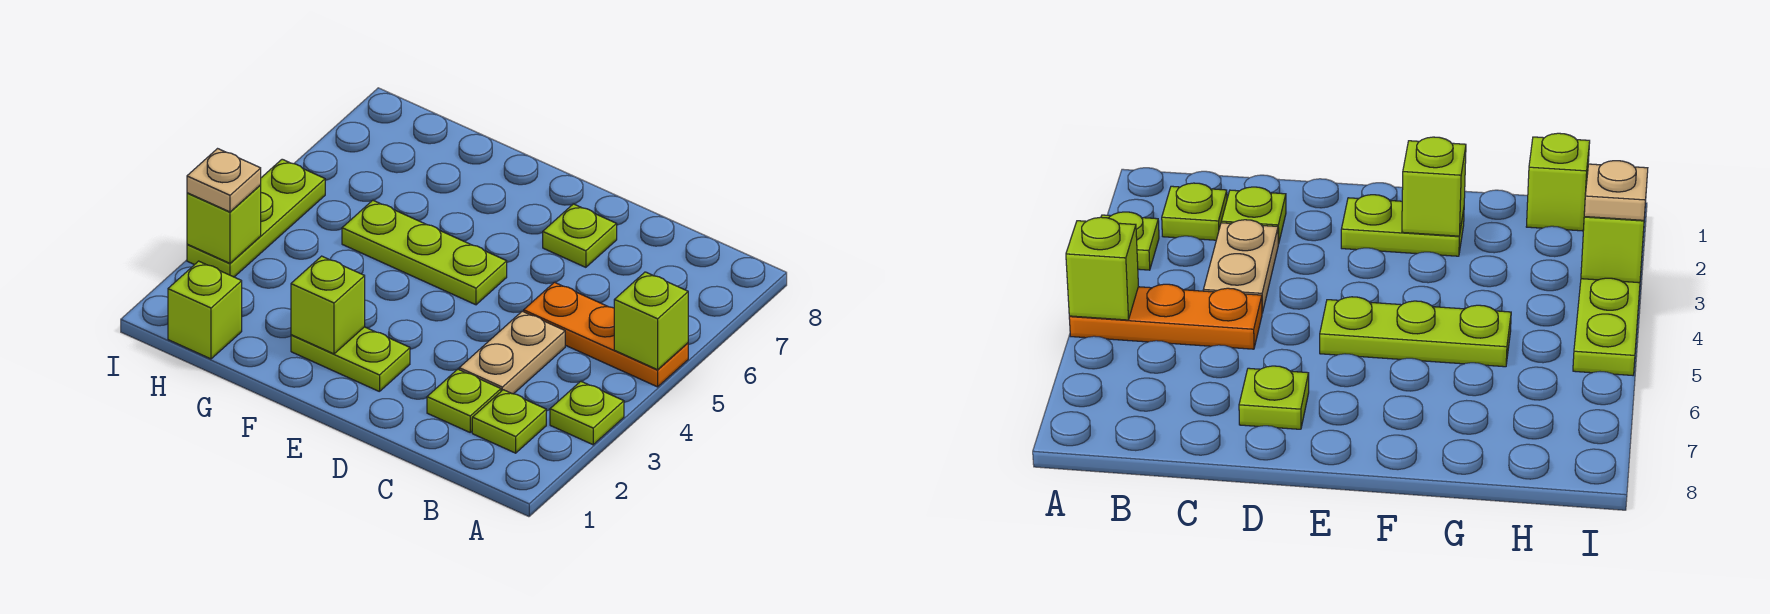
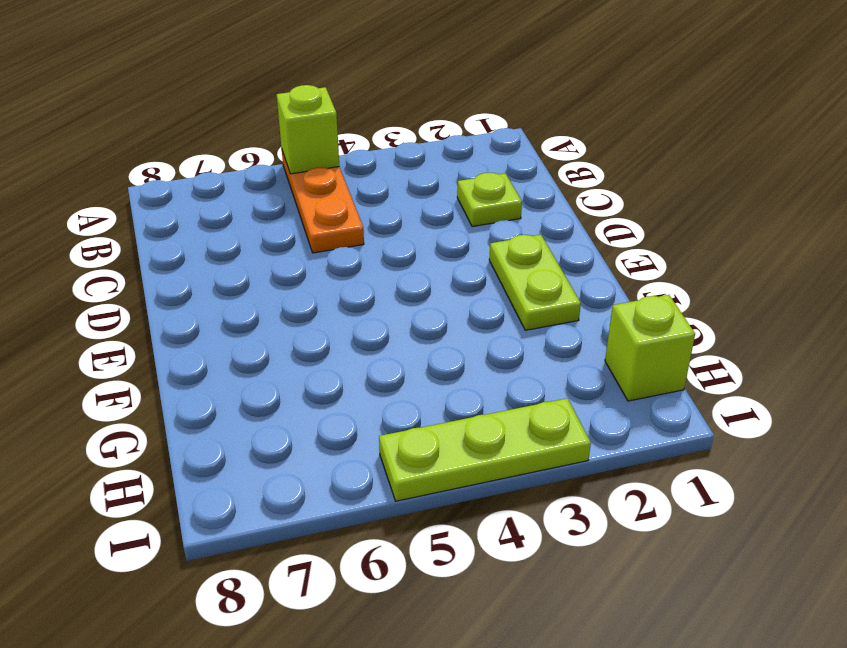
none -> lime plate A3 level 1
none -> lime plate B2 level 1
none -> tan plate C3:C4 level 1

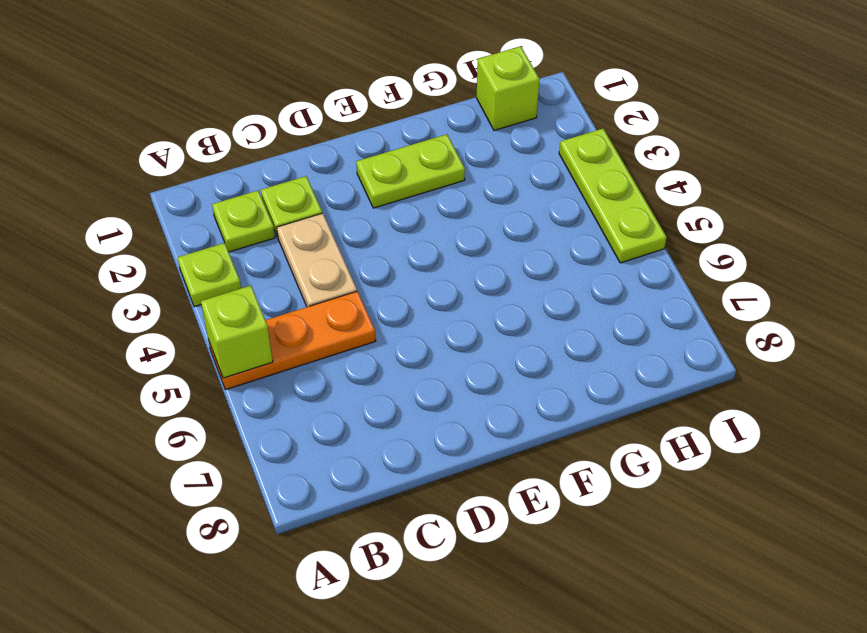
none -> lime plate D7 level 1
none -> lime plate E5:G5 level 1
none -> lime brick F2 level 2

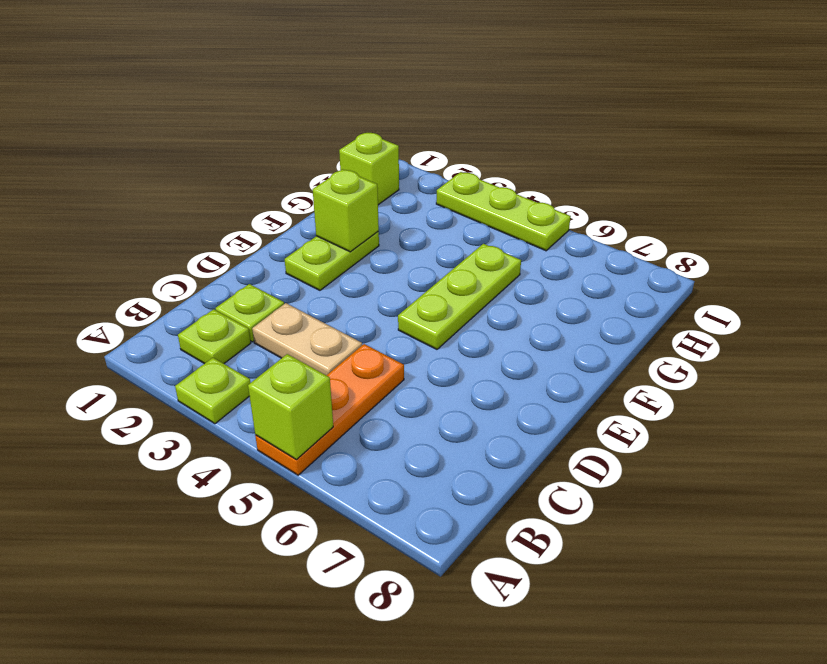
none -> lime plate D7 level 1
none -> lime brick I3 level 2
none -> tan plate I3 level 3

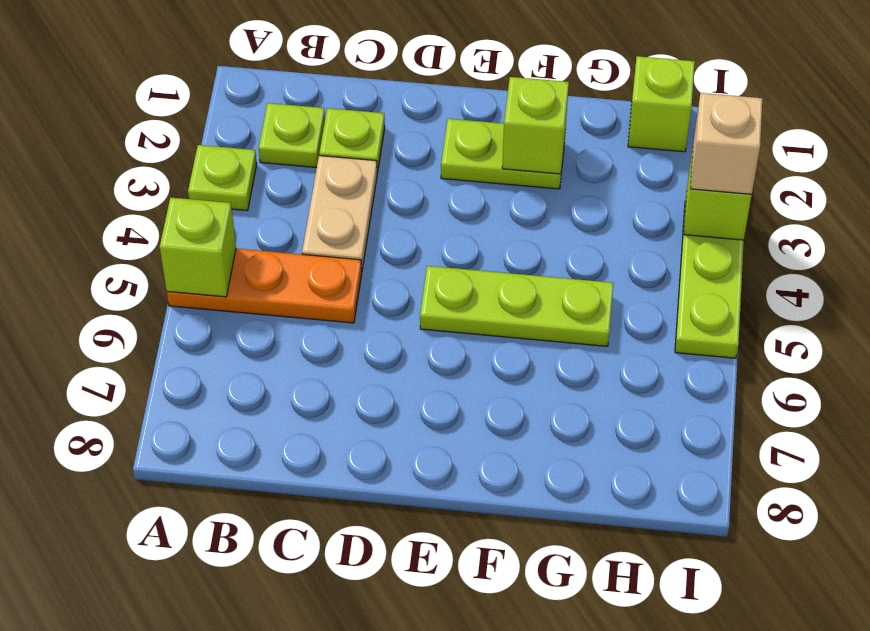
tan brick I3 level 3 -> tan plate I3 level 3
none -> lime plate D7 level 1

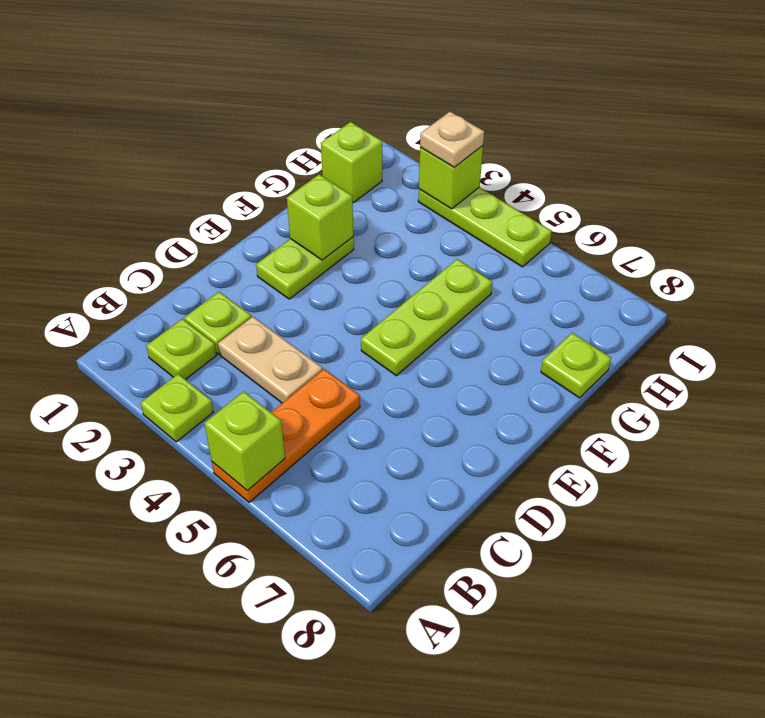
lime plate G8 level 1 -> lime plate D7 level 1

